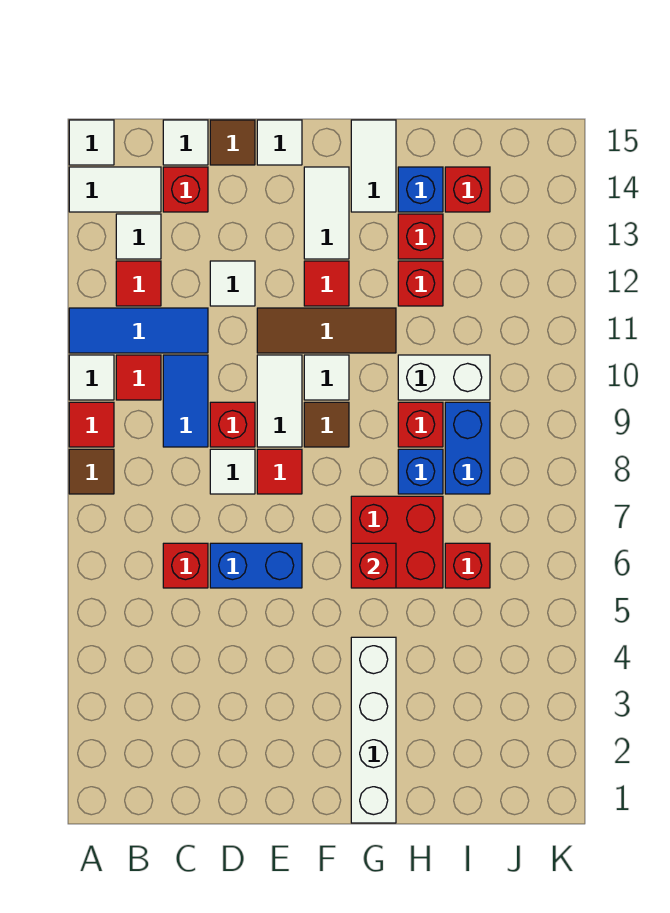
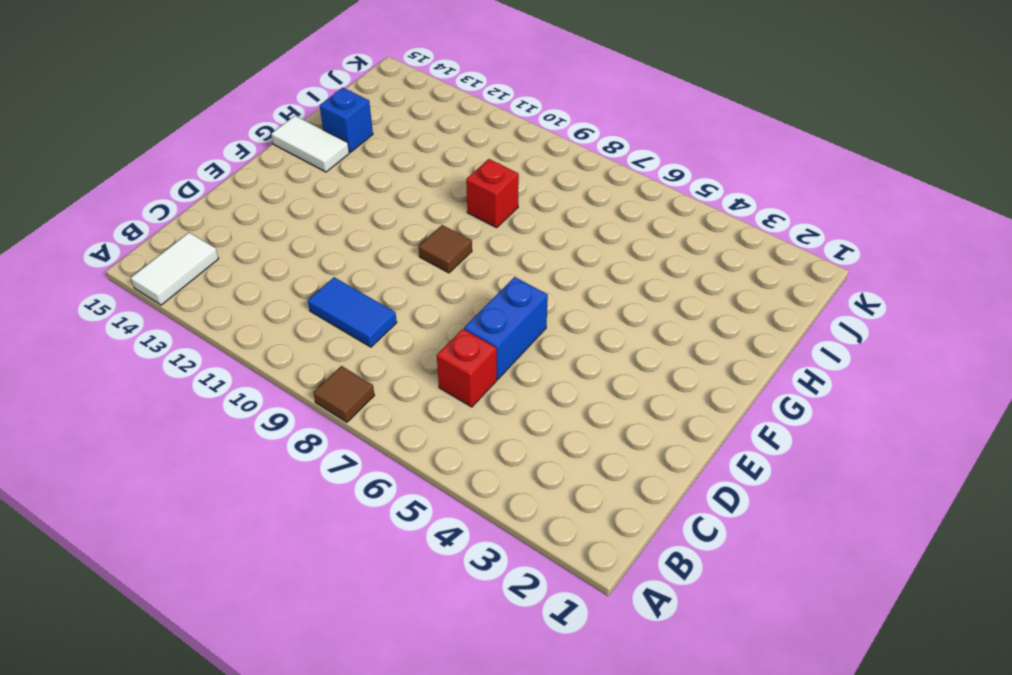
none -> red tile A9 level 1
none -> white tile A10 level 1
none -> blue tile A11:C11 level 1
none -> white tile A15 level 1

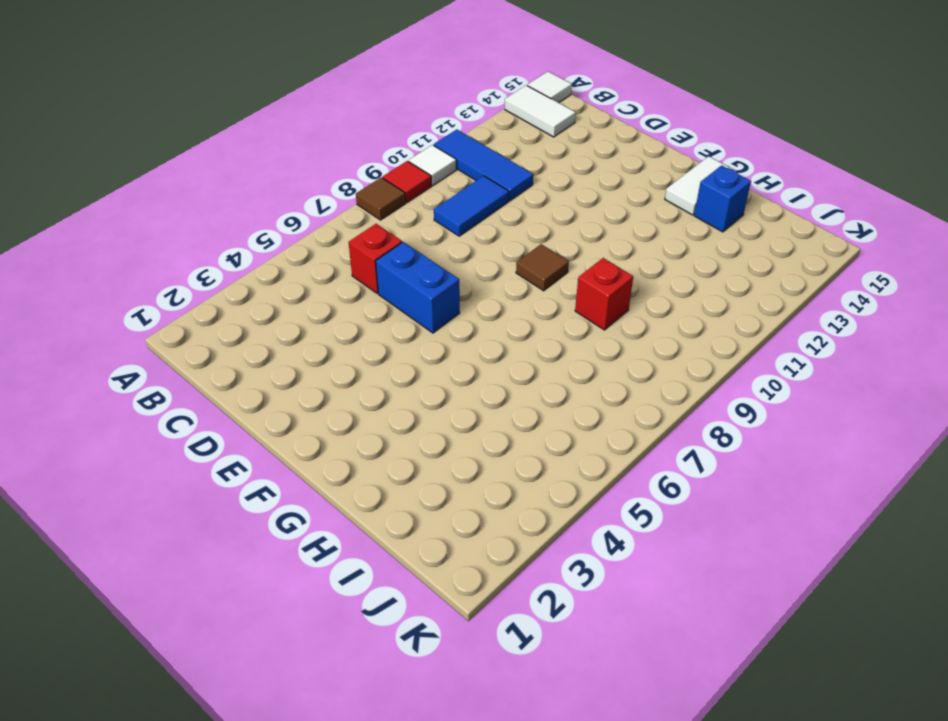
none -> red tile B10 level 1
none -> red tile B12 level 1
none -> white tile B13 level 1
none -> red brick C14 level 1

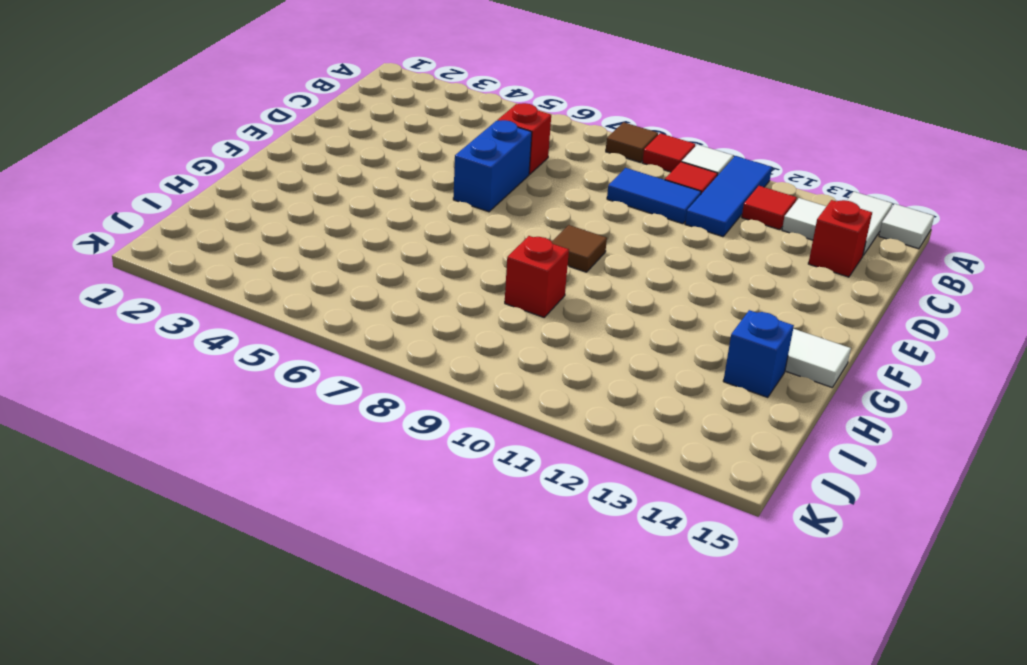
none -> white tile C15 level 1
none -> white tile D8 level 1
none -> red brick D9 level 1
none -> white tile D12 level 1

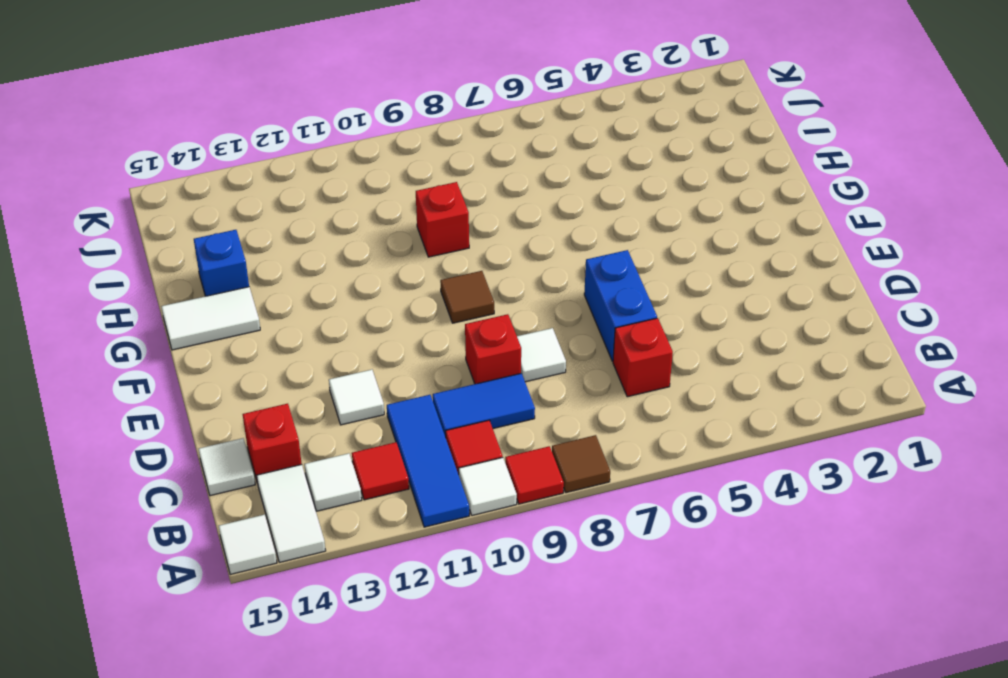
none -> brown tile D15 level 1
none -> red tile E8 level 1
none -> white tile E9:E10 level 1
none -> brown tile E11:G11 level 1

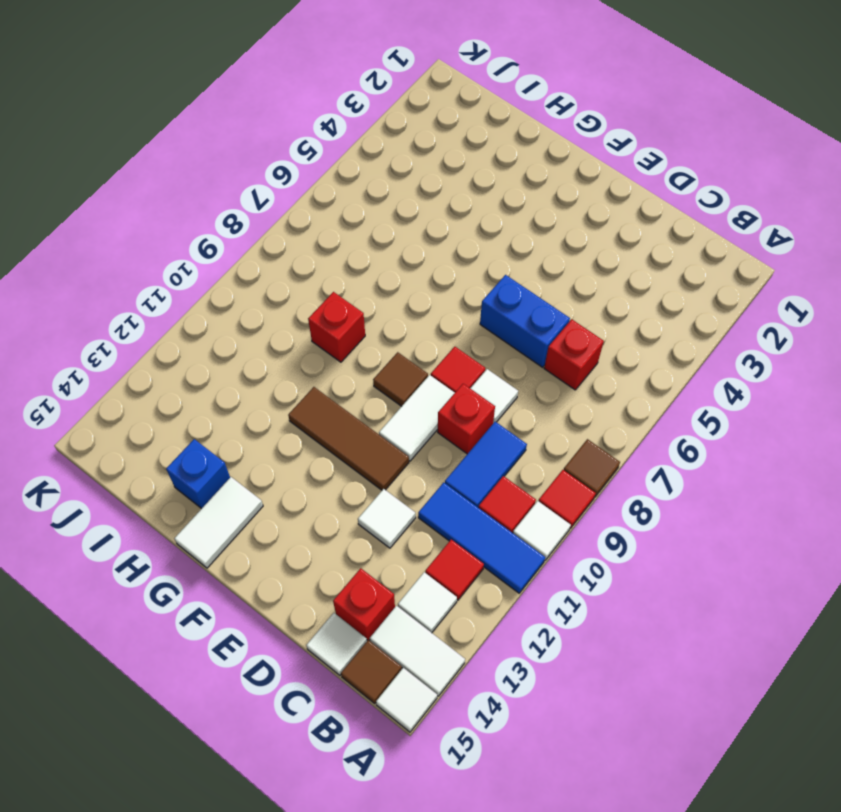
brown tile B15 level 1 -> brown tile D15 level 1
none -> white tile E15 level 1
none -> white tile F10 level 1
none -> red tile F12 level 1
none -> white tile F13:F14 level 1

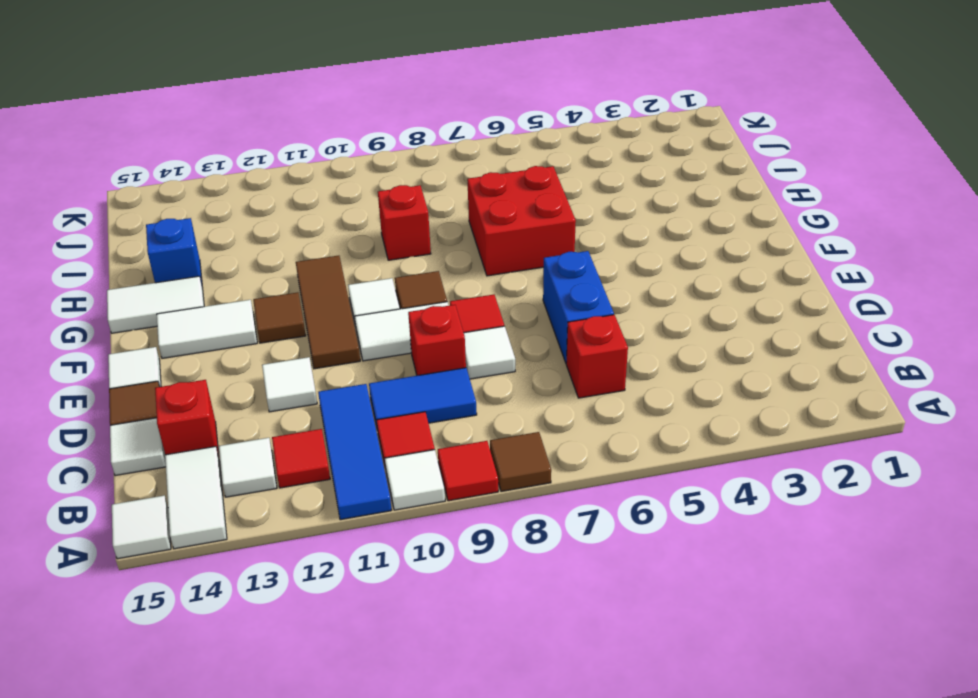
brown tile F12 level 1 -> red tile F12 level 1
none -> white brick G1:G4 level 1
none -> blue brick H8 level 1
none -> white brick H10:I10 level 1
none -> red brick H12 level 1

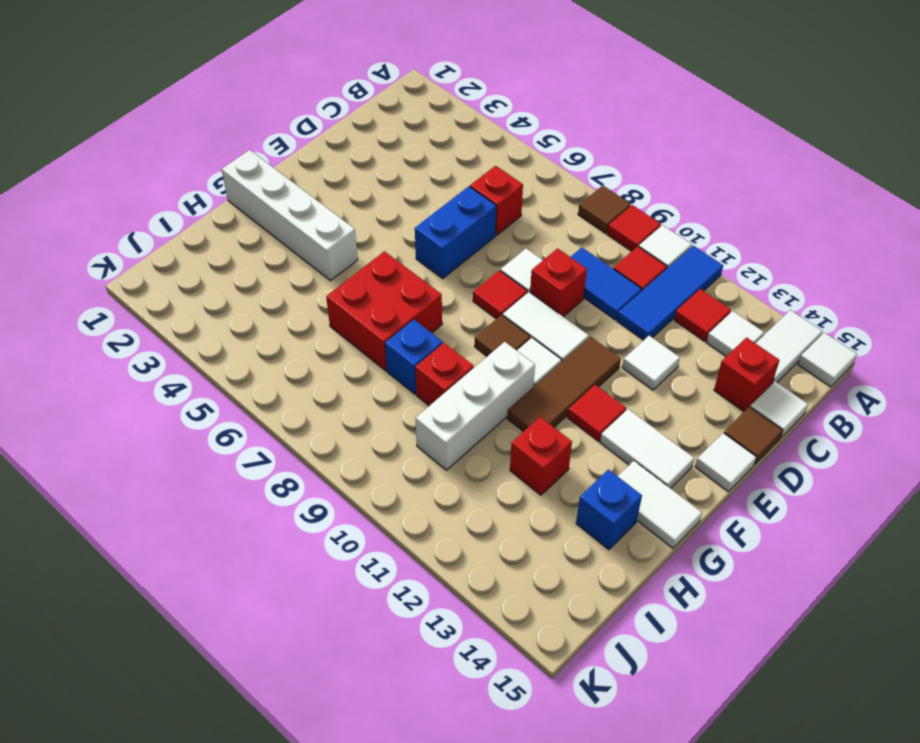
white brick G10:I10 level 1 -> white brick H10:I10 level 1
none -> red brick H13 level 1
none -> red brick I6 level 1
none -> blue brick I8:I9 level 1
none -> red brick I14 level 1

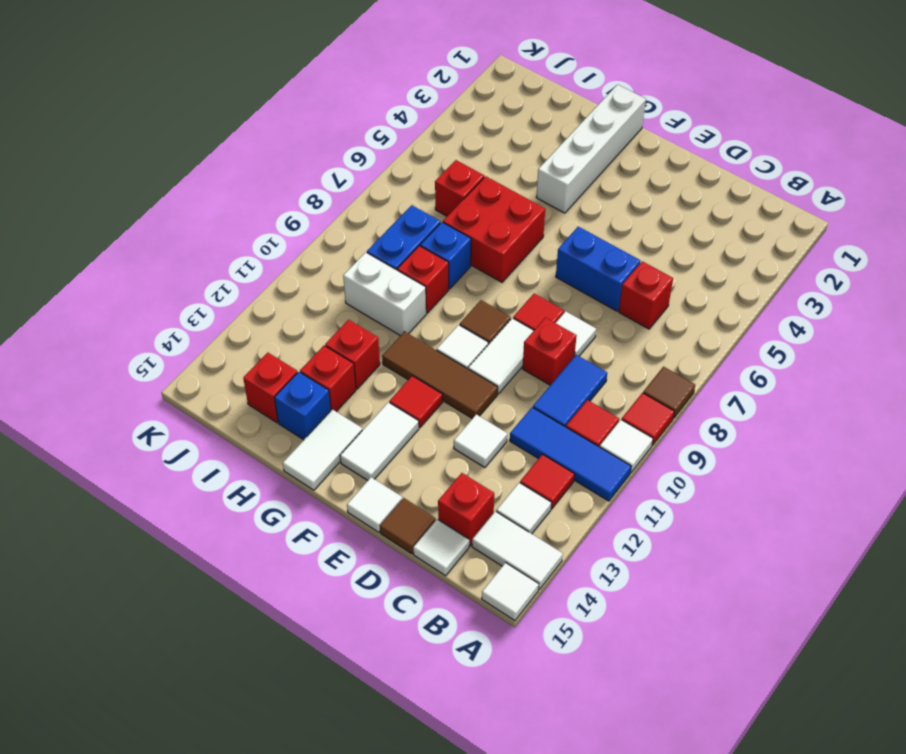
none -> red brick G6 level 2

